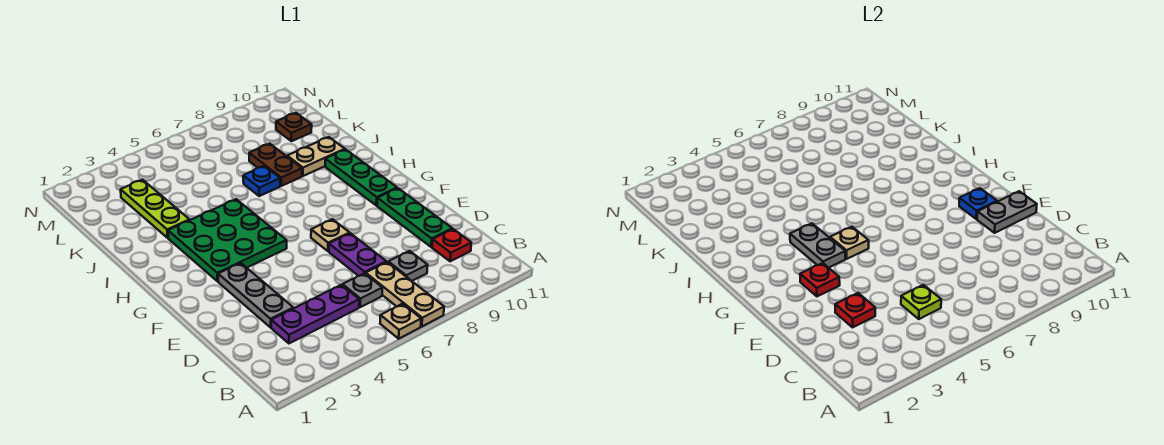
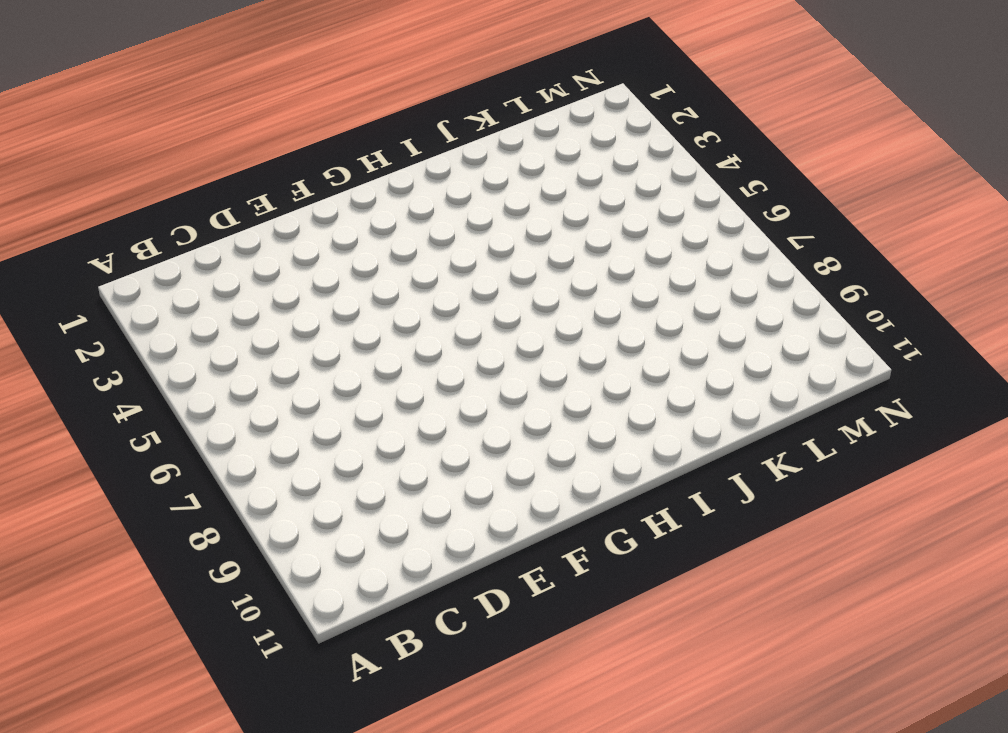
none -> tan plate A6 level 1
none -> tan plate A7:C7 level 1
none -> purple plate C3:C5 level 1

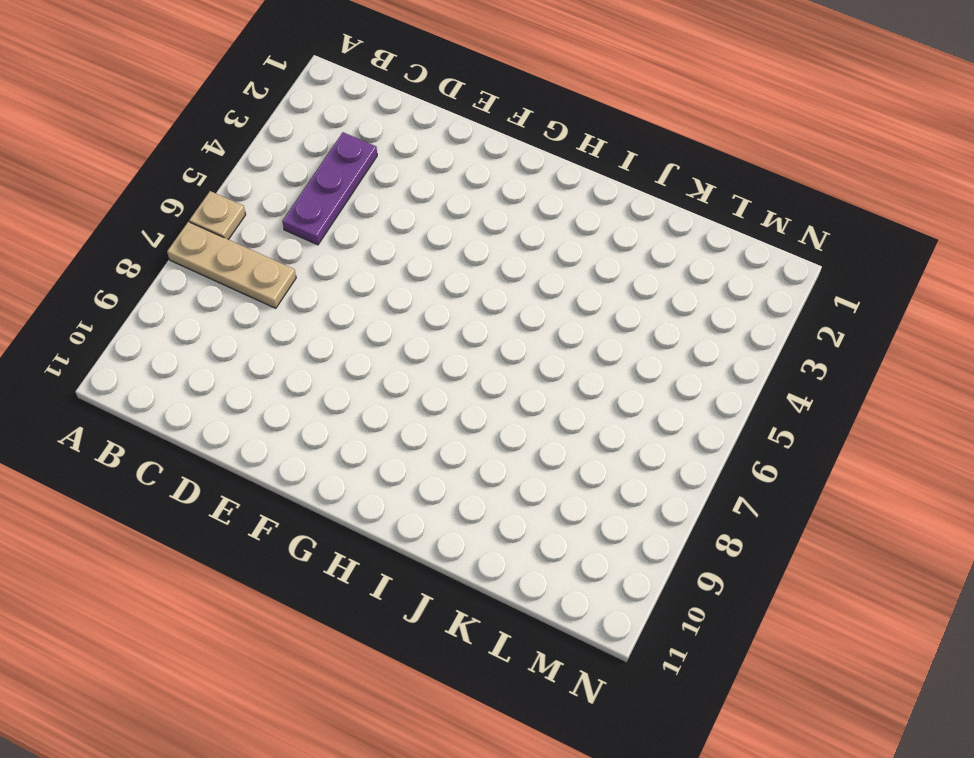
none -> grey plate C6 level 1
none -> grey plate C8 level 1
none -> red plate C10 level 1

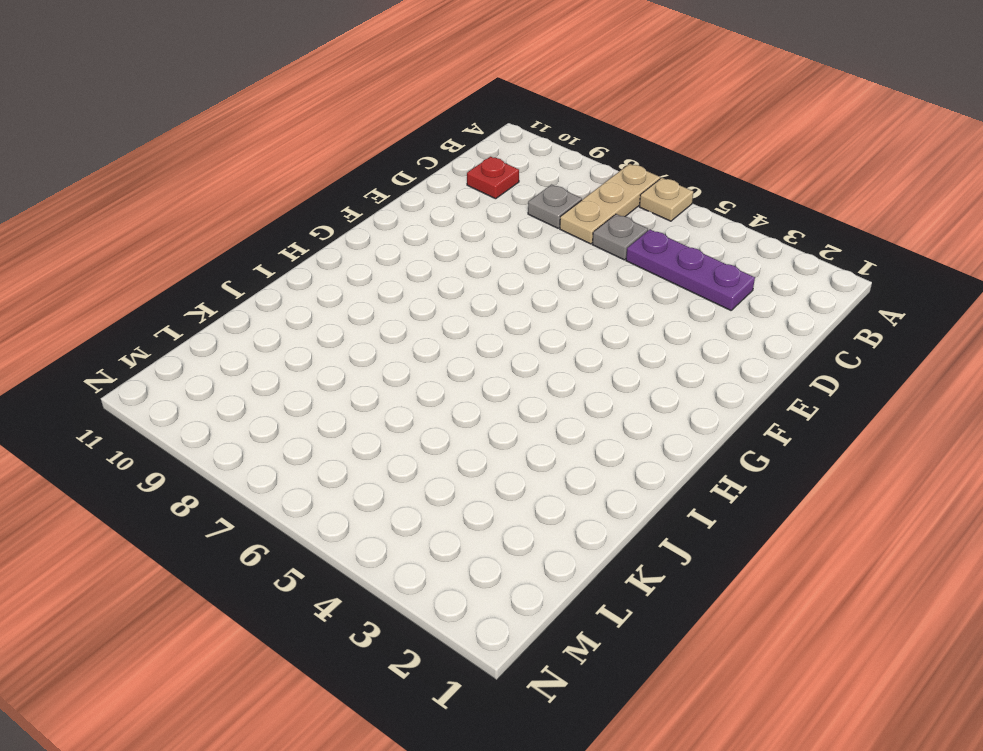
none -> grey plate D3:F3 level 1
none -> purple plate D7:E7 level 1
none -> green plate D10:F10 level 1

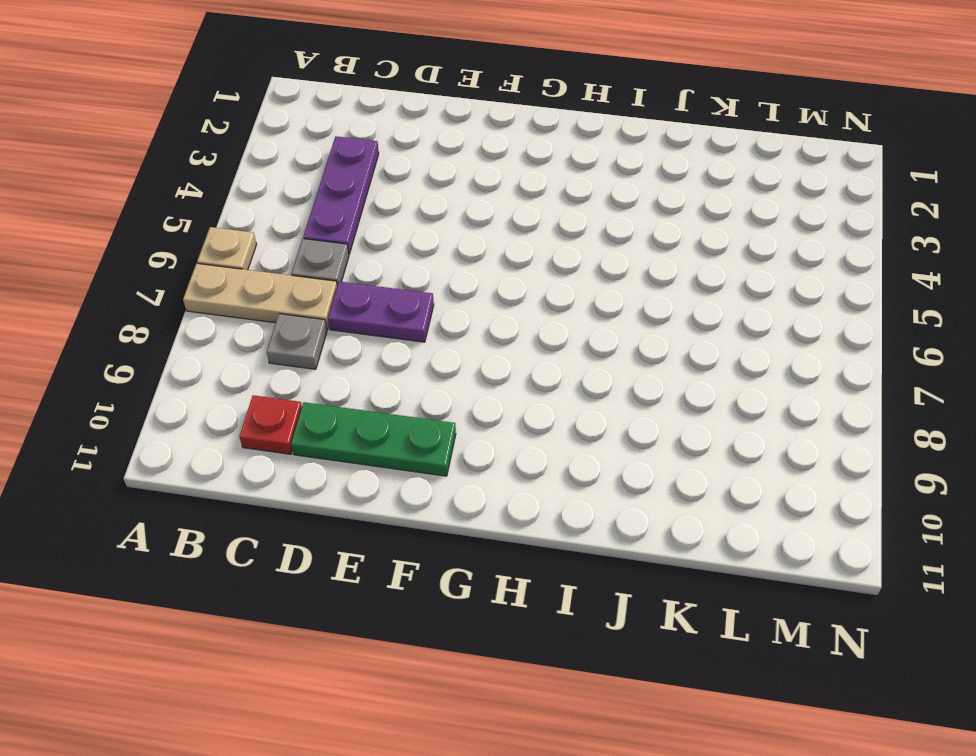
none -> grey plate D3:F3 level 1
none -> tan plate F7 level 1
none -> green plate G3:I5 level 1

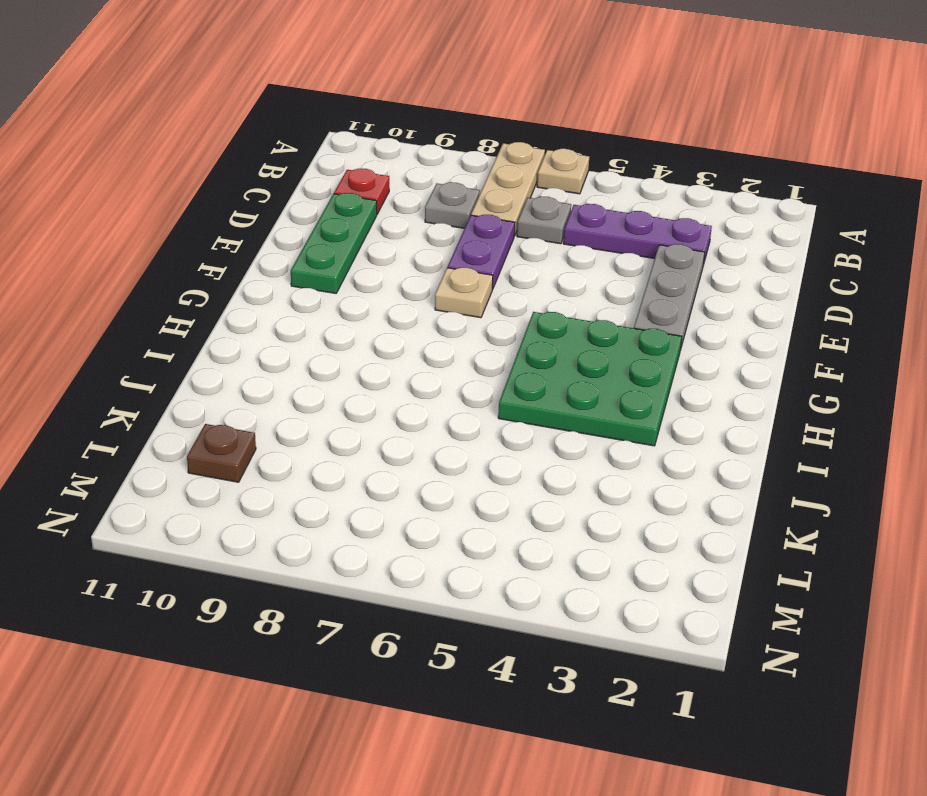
none -> green plate G10:I10 level 1
none -> lime plate J3:L3 level 1
none -> blue plate J7 level 1

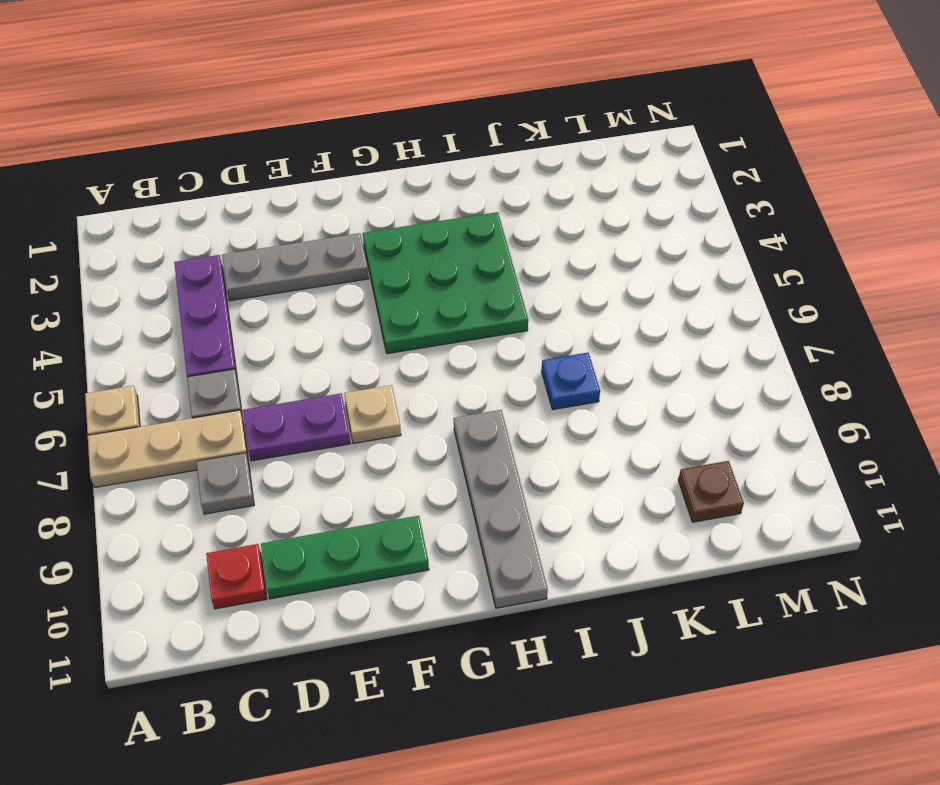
grey plate H8:H11 level 1 -> green plate G10:I10 level 1
none -> lime plate J3:L3 level 1
none -> brown plate J8:K8 level 1
none -> tan plate J9:J10 level 1

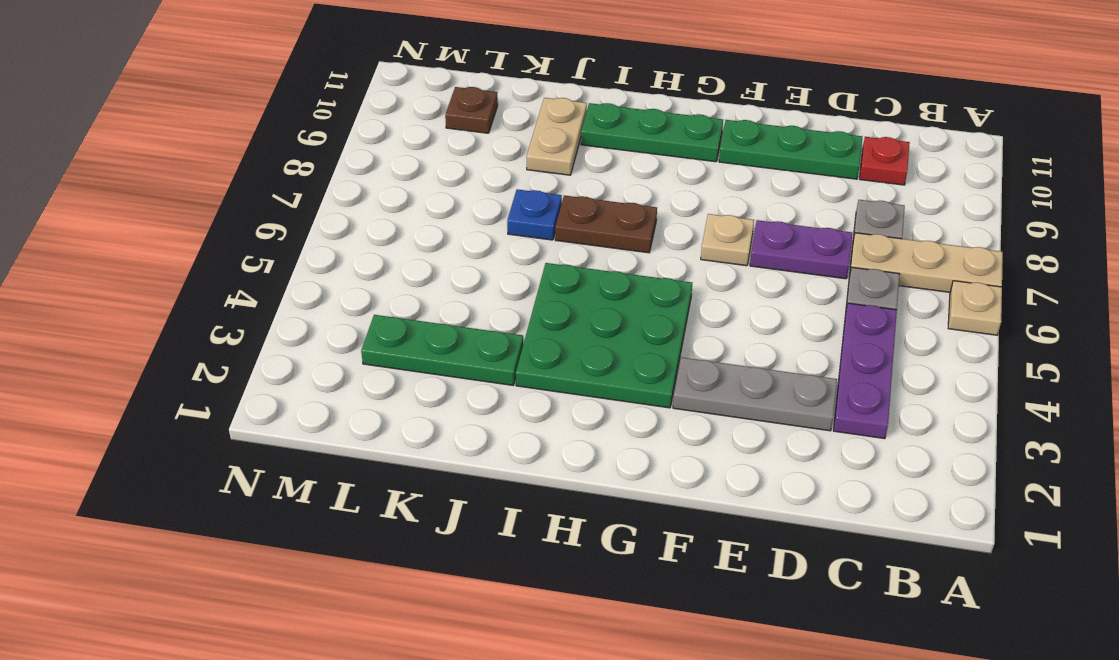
brown plate H7:I7 level 1 -> brown plate J8:K8 level 1
green plate J3:L3 level 1 -> lime plate J3:L3 level 1
none -> lime plate C5 level 2
none -> red plate D3 level 2
none -> grey plate E10:E11 level 2

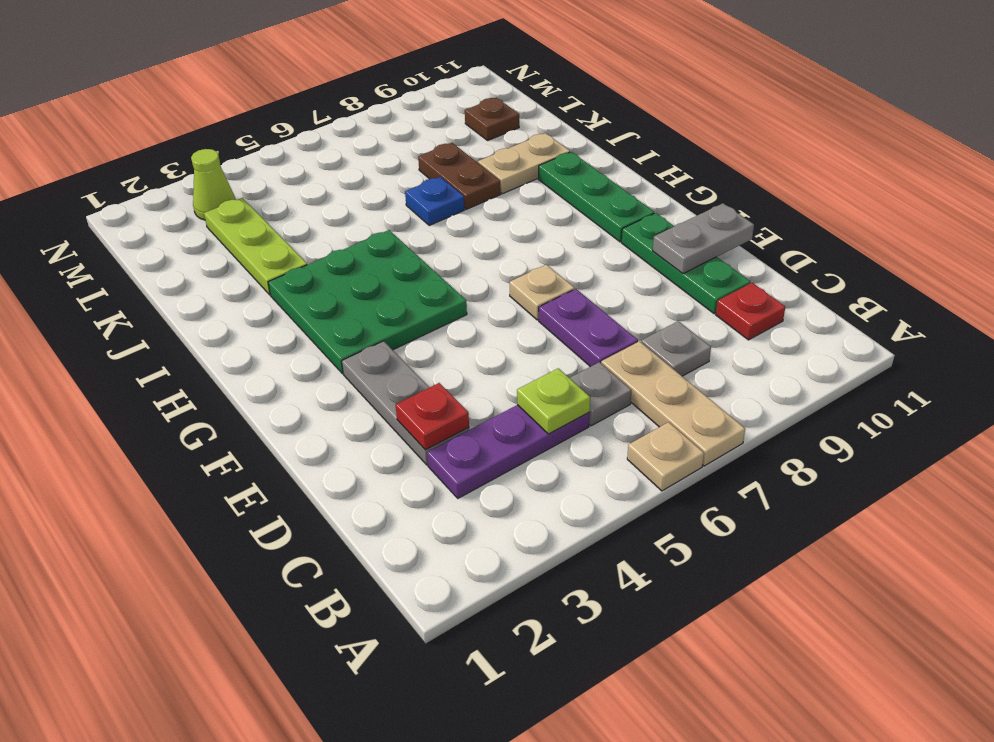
lime cone M3 level 1 -> none
none -> red plate F3 level 2
none -> blue plate F10 level 2
none -> grey plate G4:H4 level 2

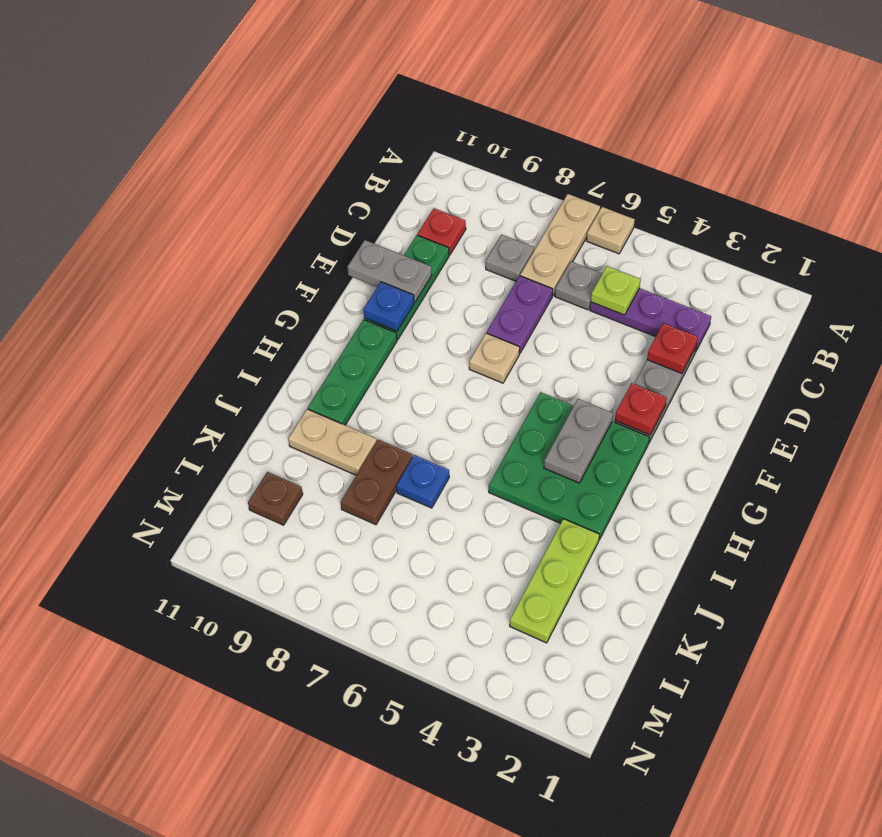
none -> tan plate G5 level 2

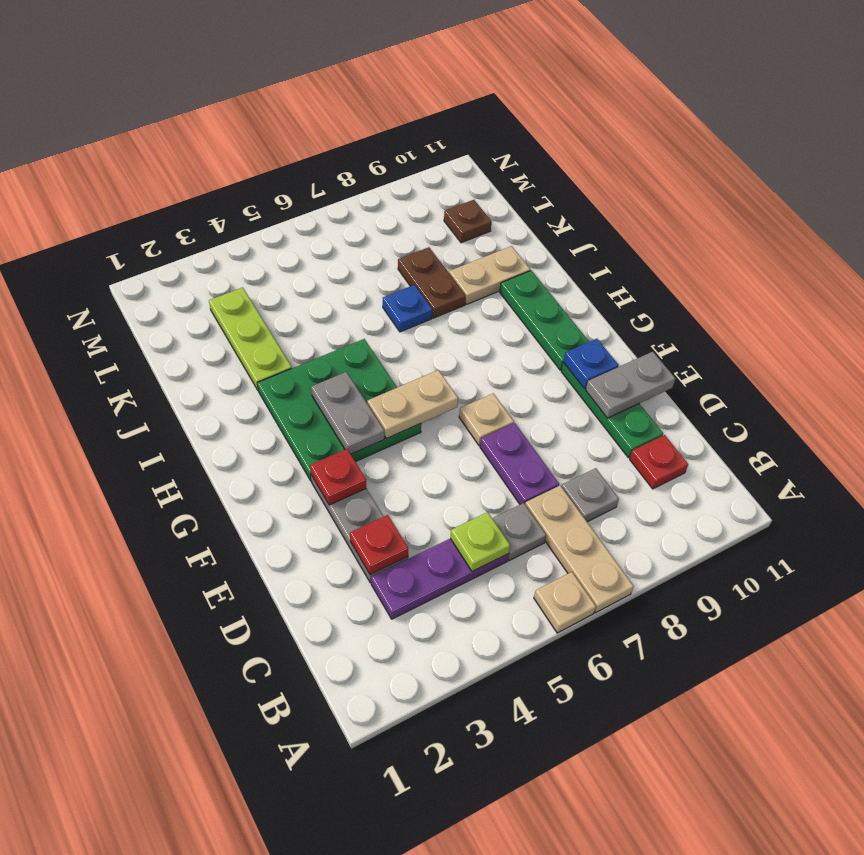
tan plate G5:G6 level 2 -> tan plate G5 level 2

